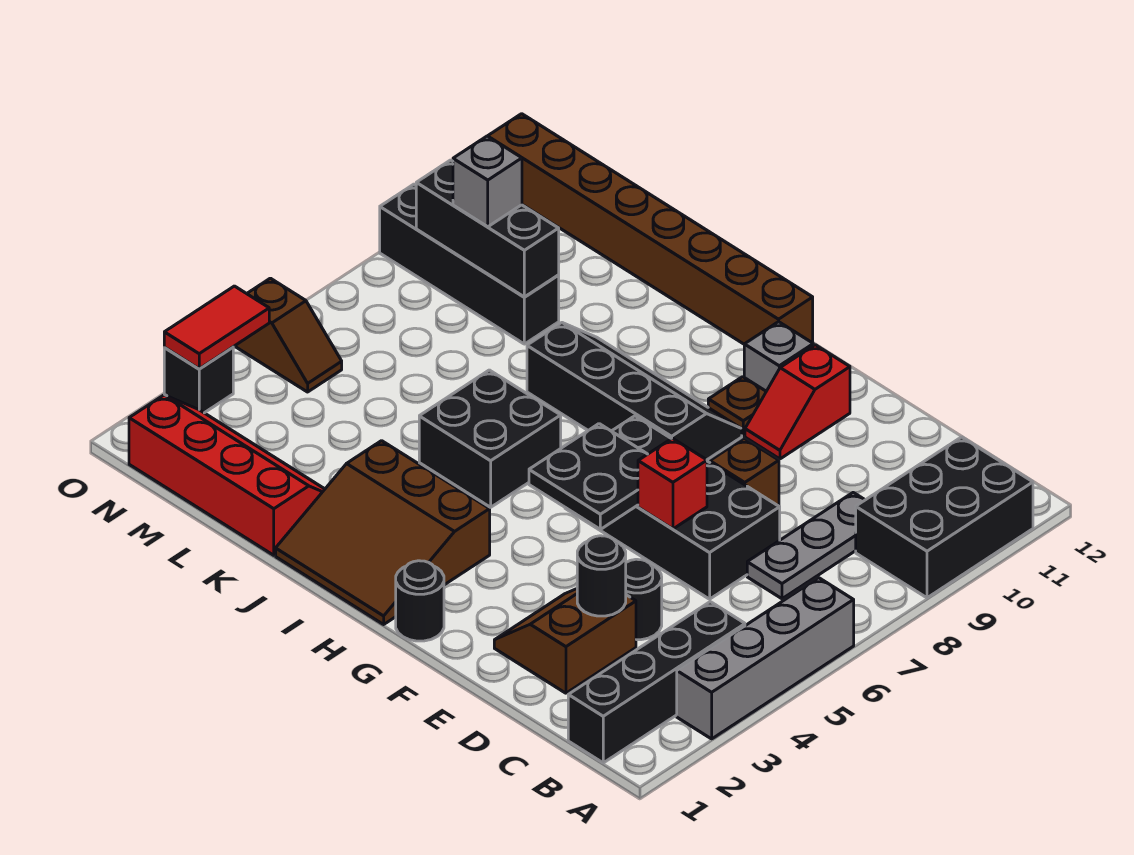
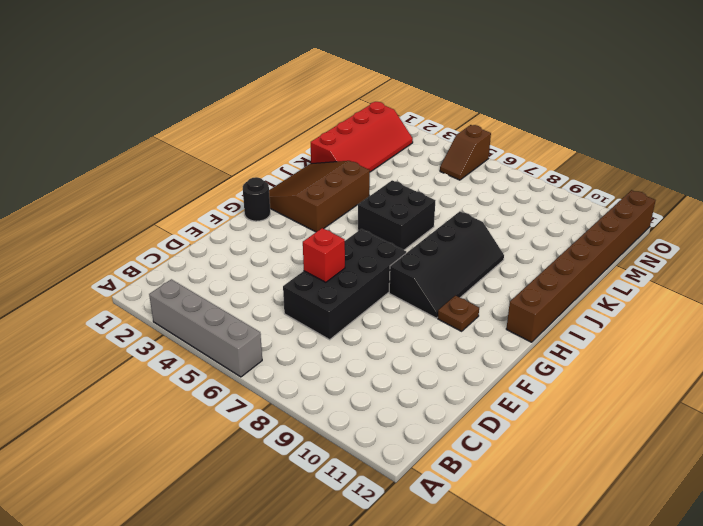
none -> black brick A9:B11 level 1
none -> black brick B1:B4 level 1
none -> grey plate C7:C9 level 1

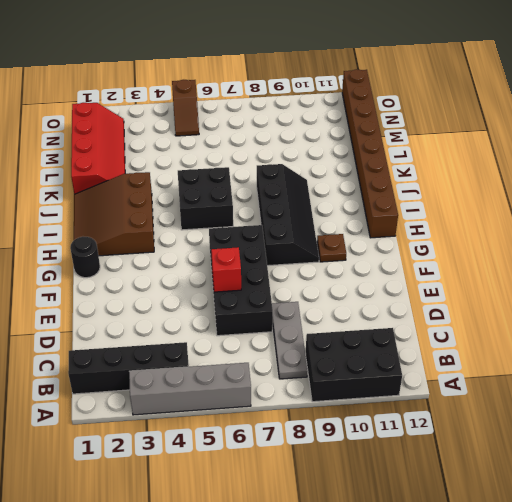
grey plate B8:D8 level 1 -> grey plate C7:C9 level 1
none -> brown slope D2:E3 level 1 top D
none -> black round brick D4 level 1
none -> brown brick E8 level 1

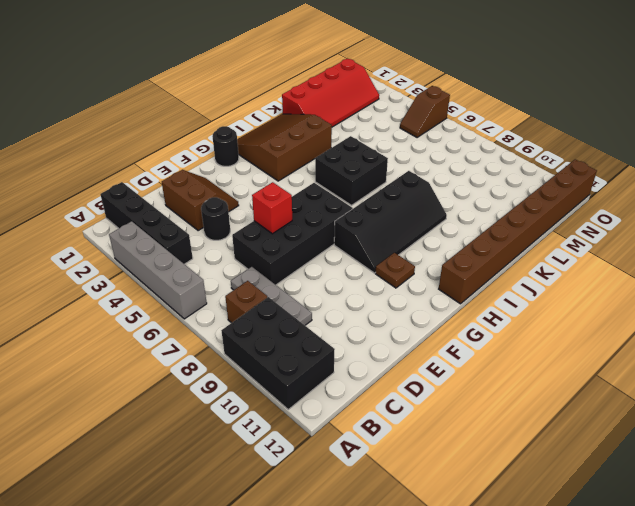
brown brick B8 level 1 -> brown brick E8 level 1
none -> red slope F10:F11 level 1 top 11
none -> grey brick G11 level 1
none -> black brick L9:O9 level 1

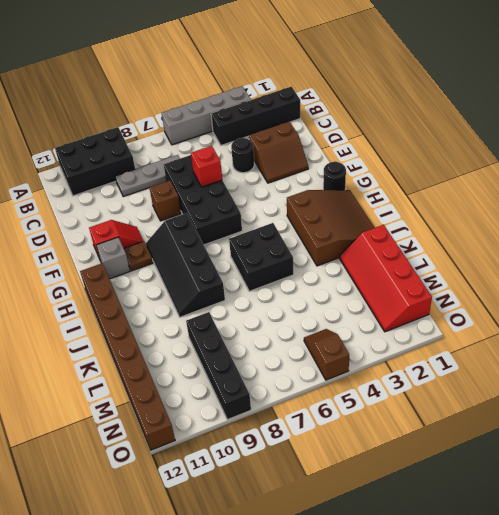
none -> black brick O3 level 1
none -> black round brick D3 level 2
none -> black plate F5:G6 level 2

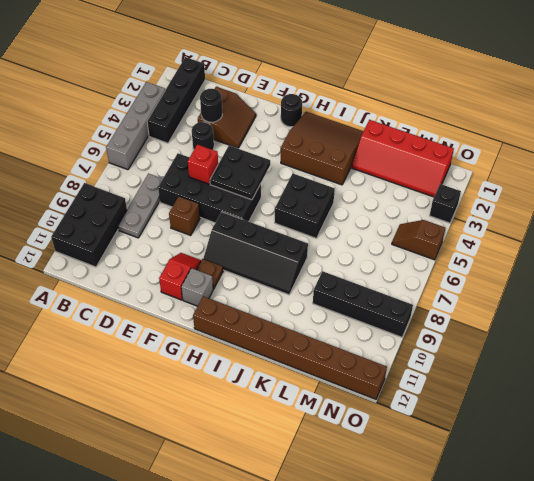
none -> black brick L9:N9 level 2
none -> red tile O3:O4 level 2
none -> grey brick M9 level 3

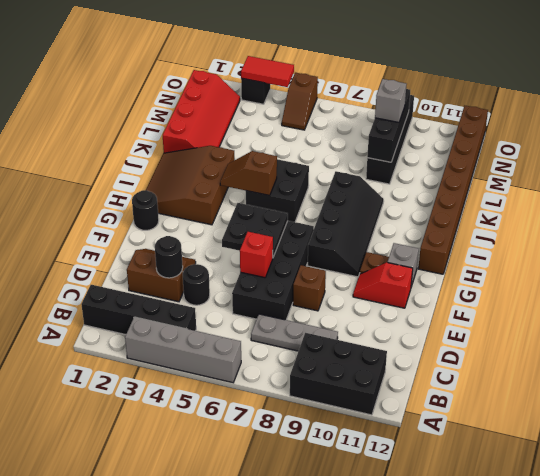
brown slope I4:I5 level 2 top 5 -> none

